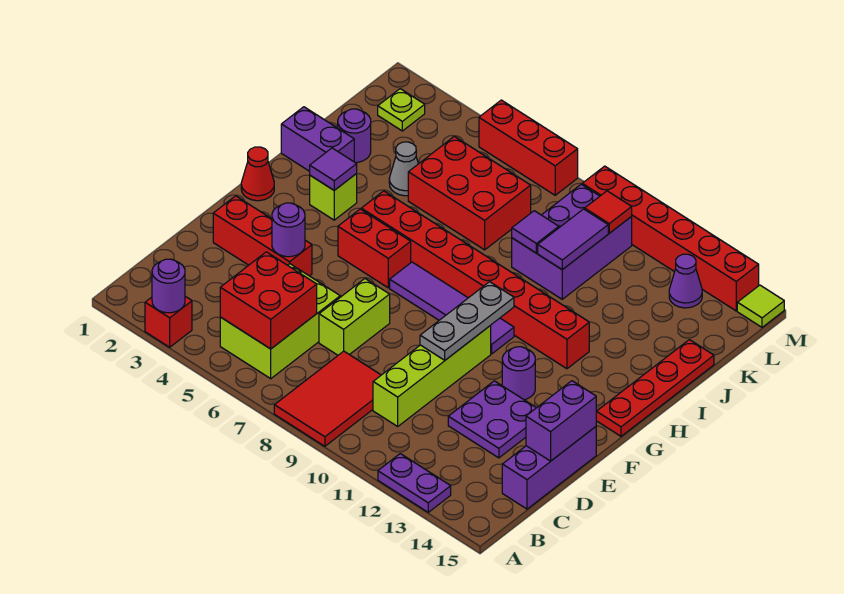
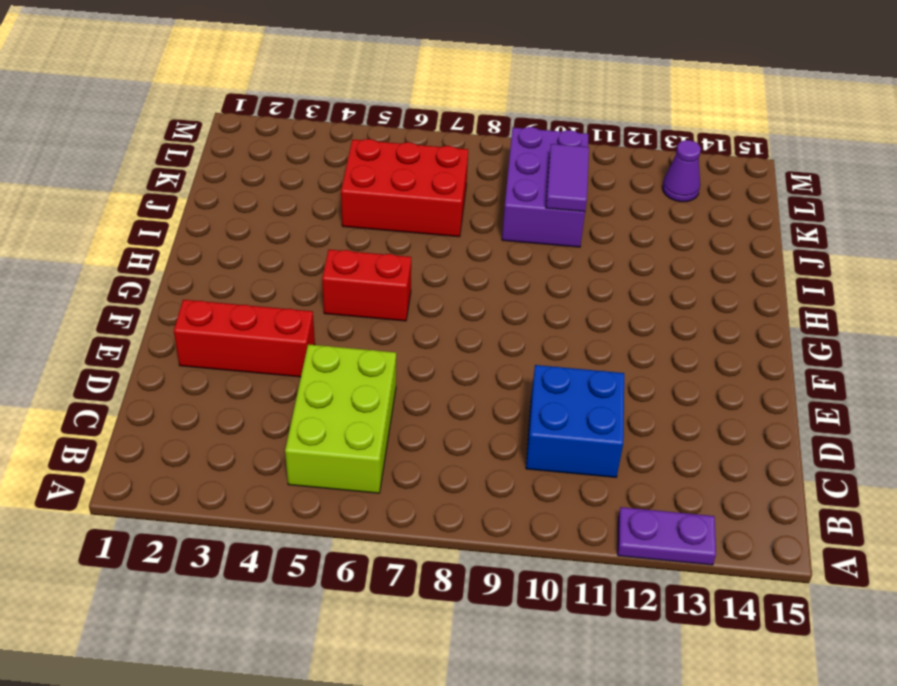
blue brick C10:D11 level 1 -> lime brick C10:F10 level 1
none -> red brick A3 level 1
none -> red tile A8:C9 level 1
none -> purple brick C15:E15 level 1
none -> lime brick D7:E7 level 1

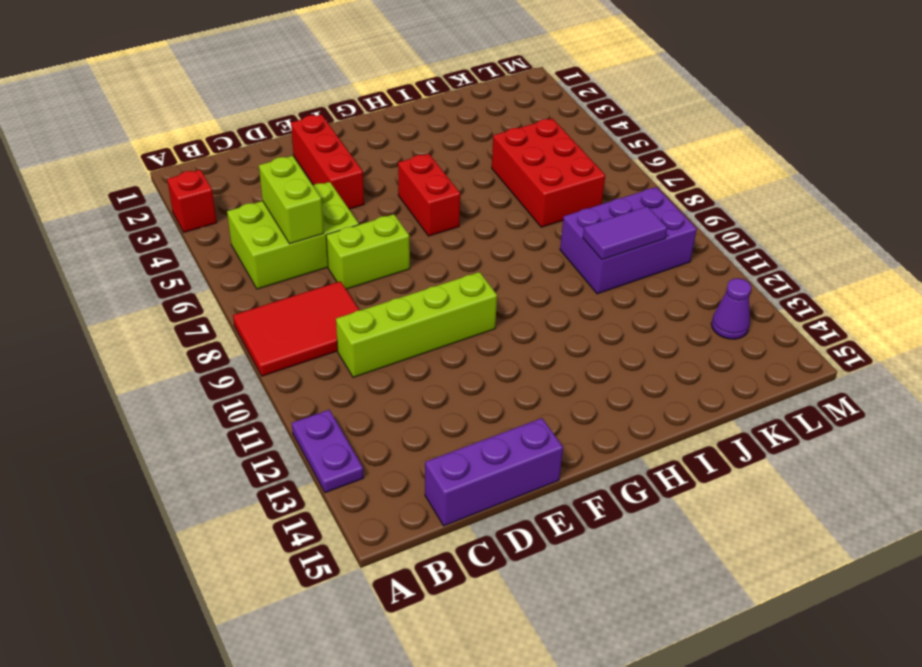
lime brick C5:C6 level 2 -> red brick B5:C6 level 2
none -> purple plate D12:E13 level 1
none -> purple round brick F12 level 1
none -> red cone G1 level 1
none -> purple tile G7:G10 level 1

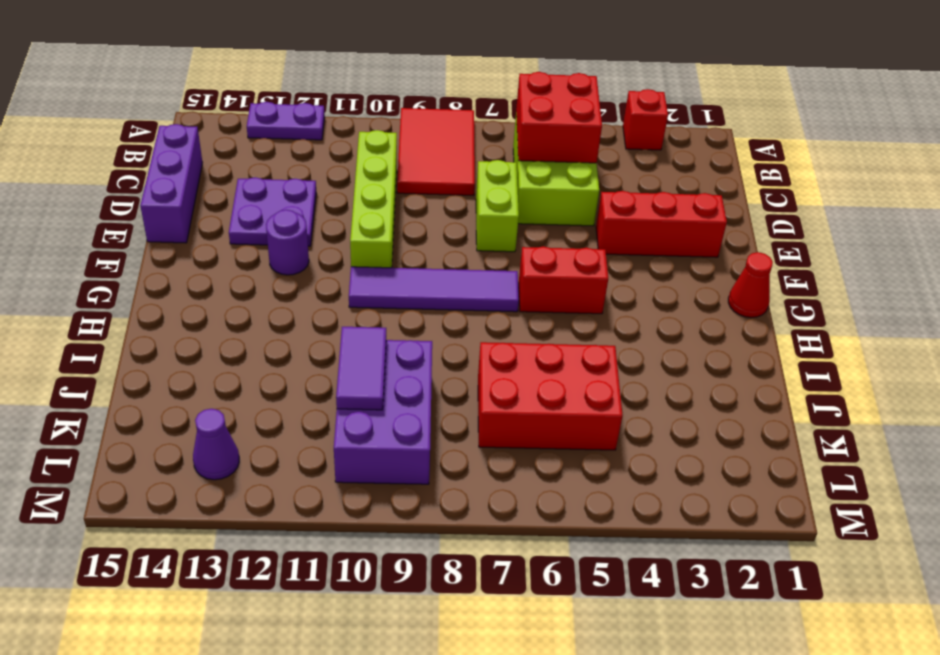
none -> red plate G15:J15 level 1
none -> lime brick H3 level 1
none -> red brick H5:H12 level 1
none -> purple brick I1:I2 level 1

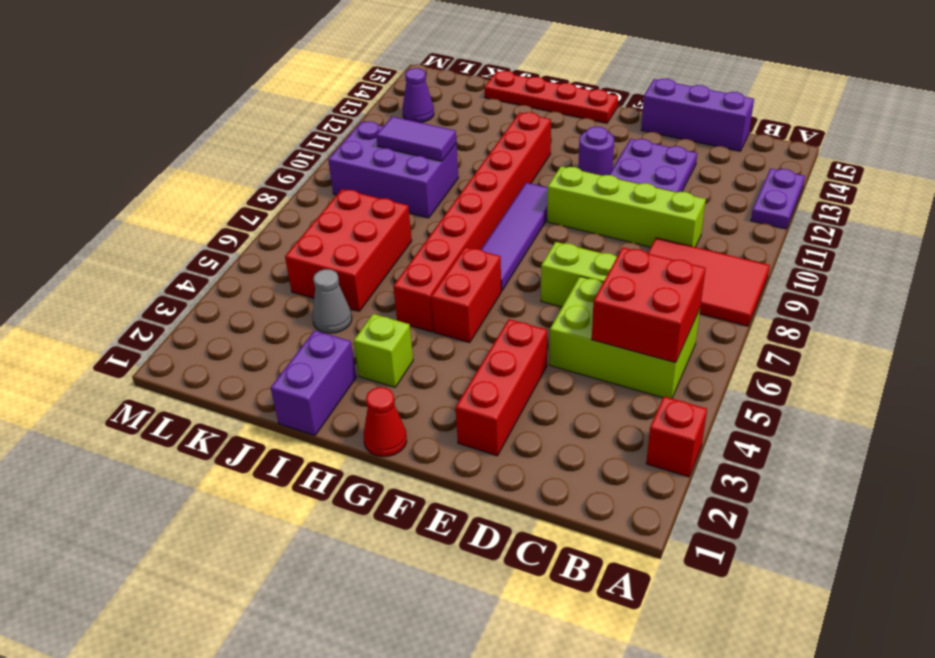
none -> purple round brick J2 level 1
none -> lime plate L2 level 1
none -> red brick M5:M7 level 1
none -> red brick M9:M14 level 1

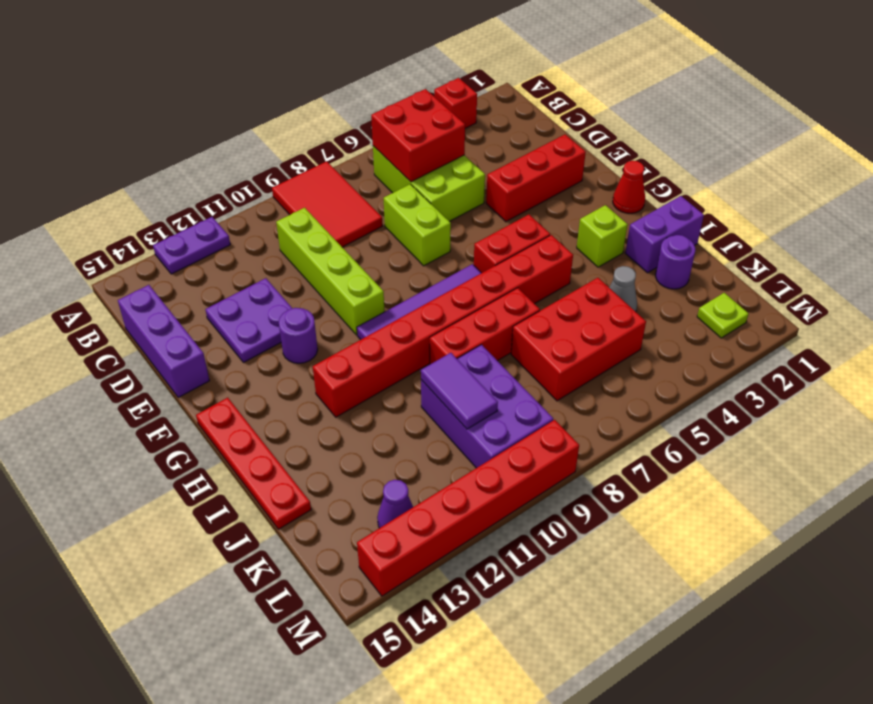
red brick I7:I9 level 1 -> red brick M5:M7 level 1
none -> lime tile M15 level 1
none -> purple round brick A3 level 2
none -> purple brick D15:E15 level 2
none -> purple round brick E4 level 2

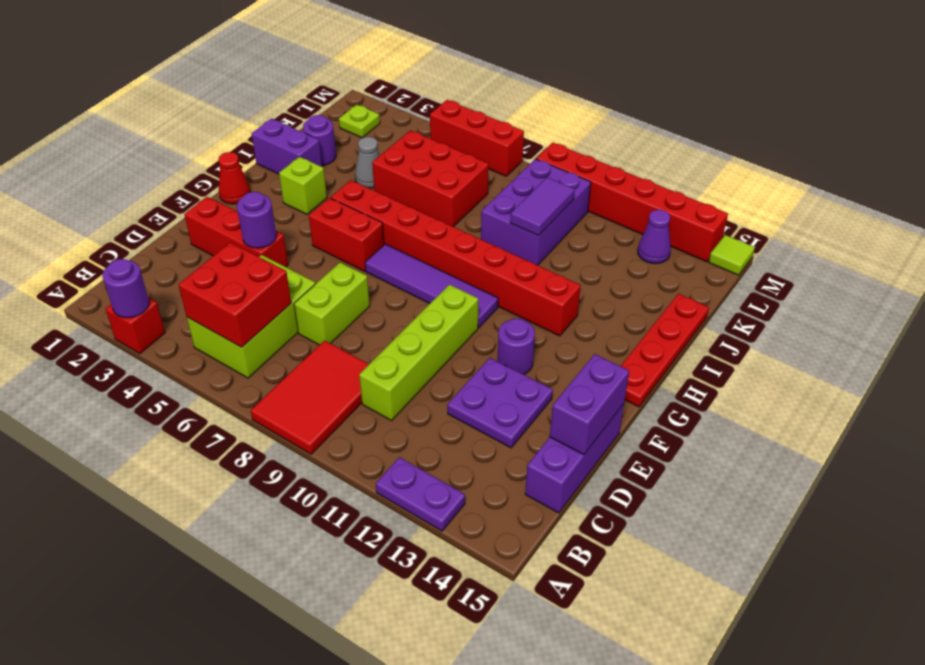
none -> grey plate E10:G10 level 2
none -> purple tile H3 level 2
none -> purple tile J9 level 2
none -> red tile L10 level 2

